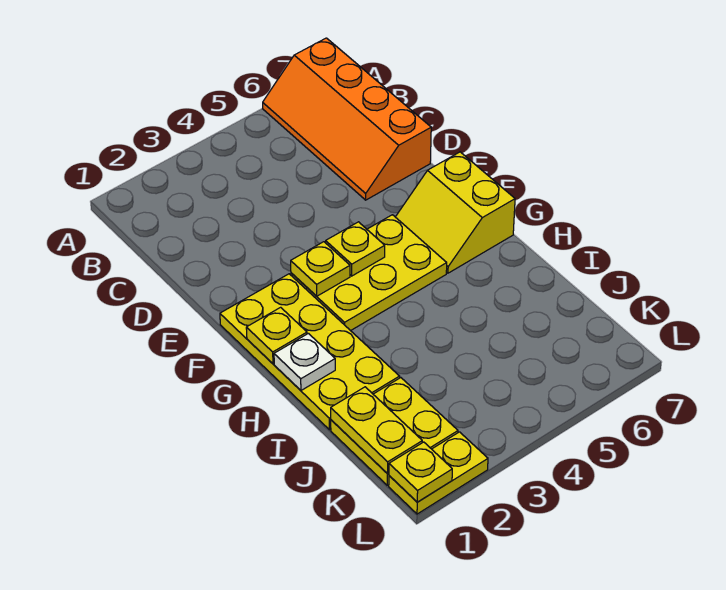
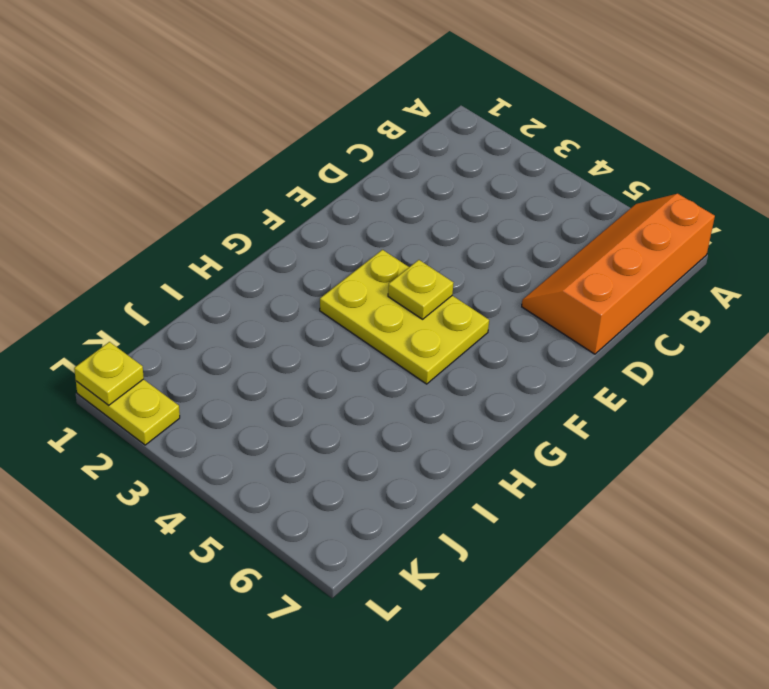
none -> yellow plate F1:I2 level 1
none -> yellow slope F6:G7 level 1 top 7
none -> yellow plate J1:K2 level 1

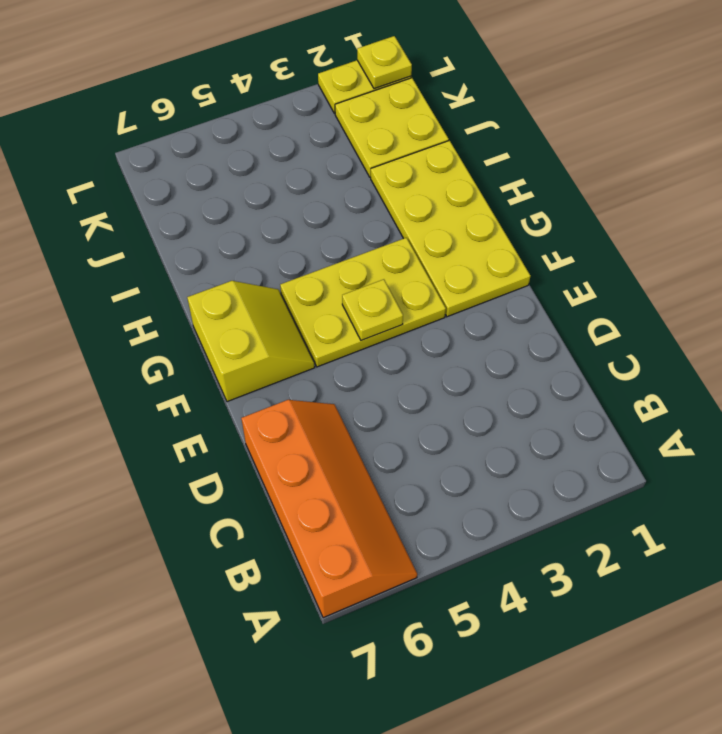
none -> yellow plate F3 level 2
none -> yellow plate G1 level 2
none -> white plate H1 level 2

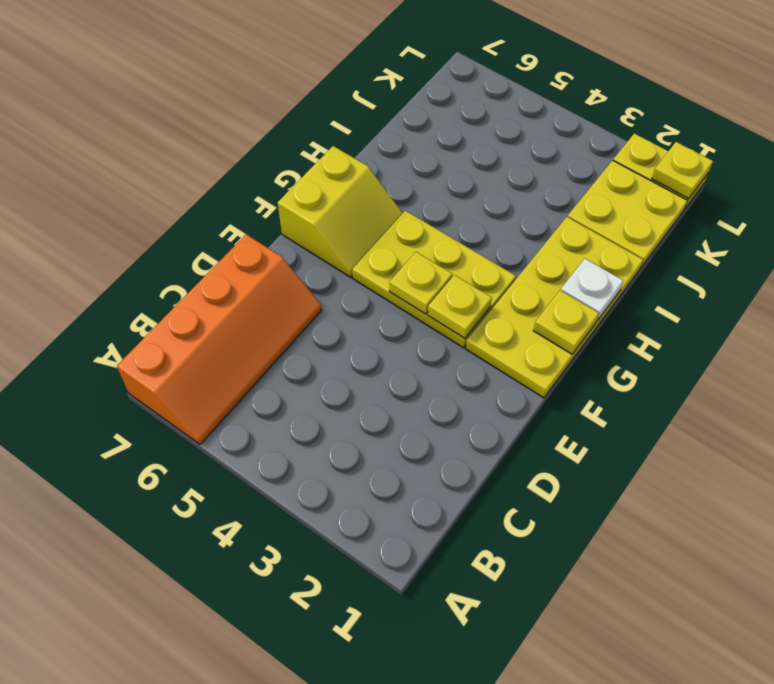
none -> yellow plate J1:K1 level 2

